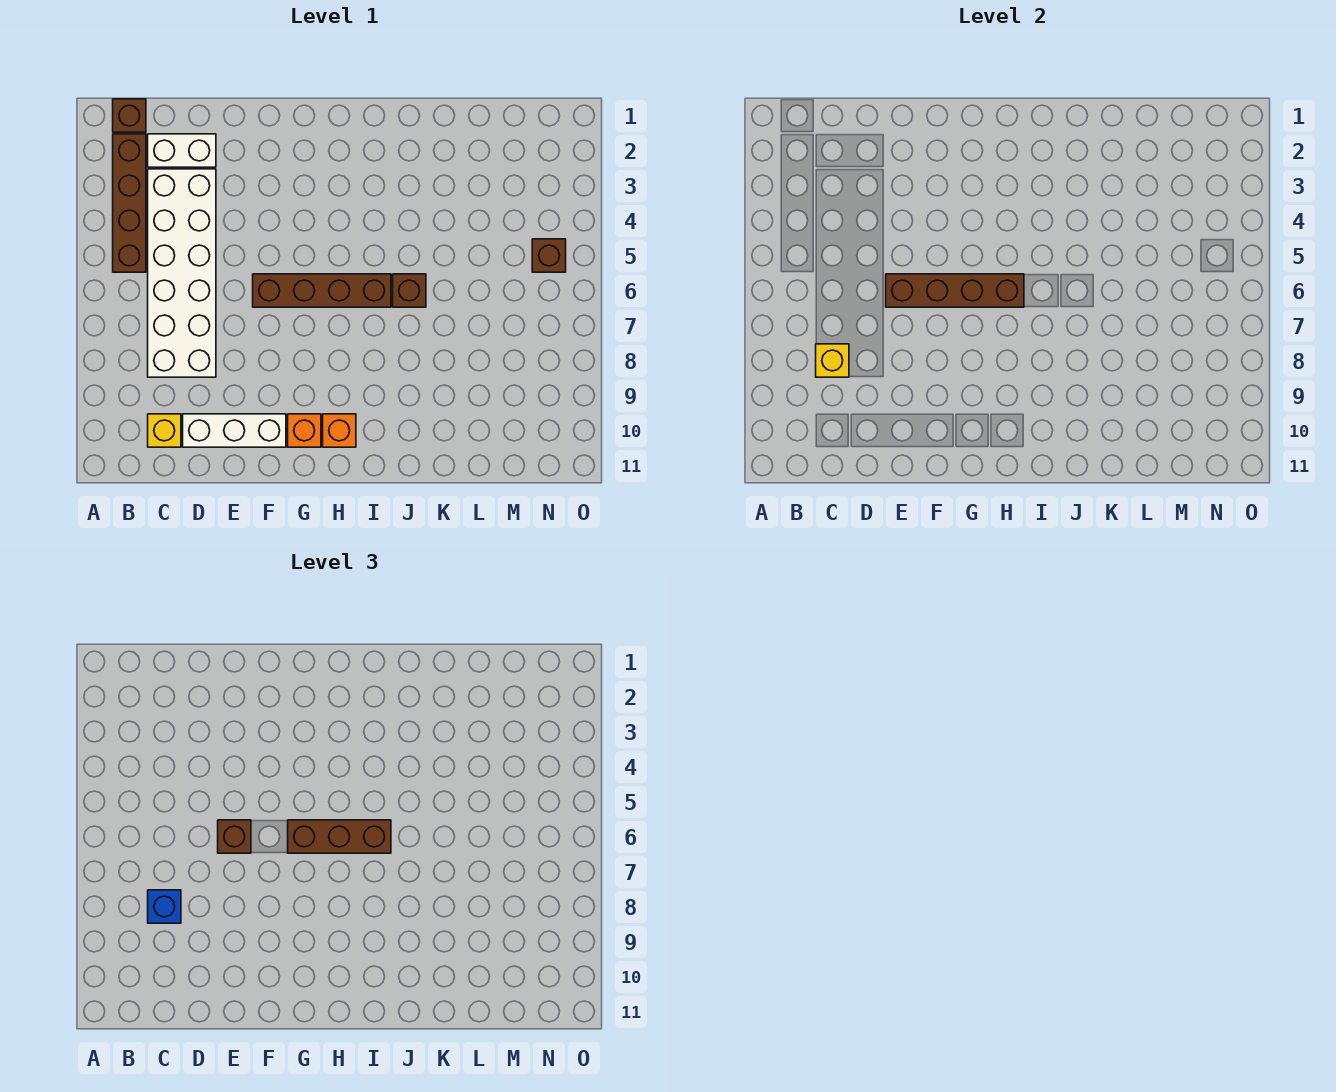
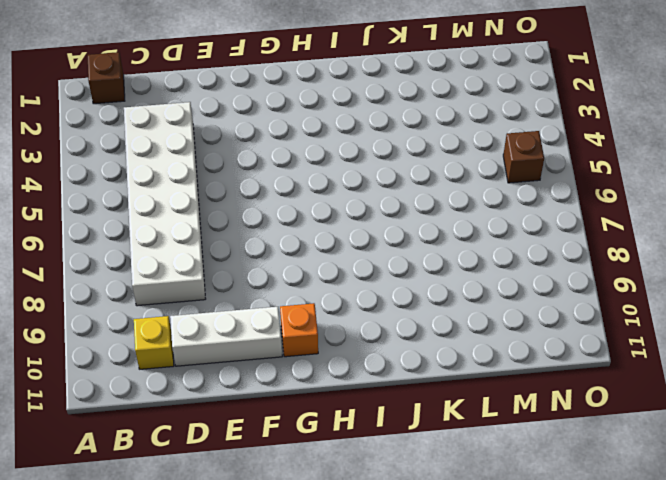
none -> brown brick B2:B5 level 1
none -> white brick C2:D2 level 1
none -> brown brick F6:I6 level 1

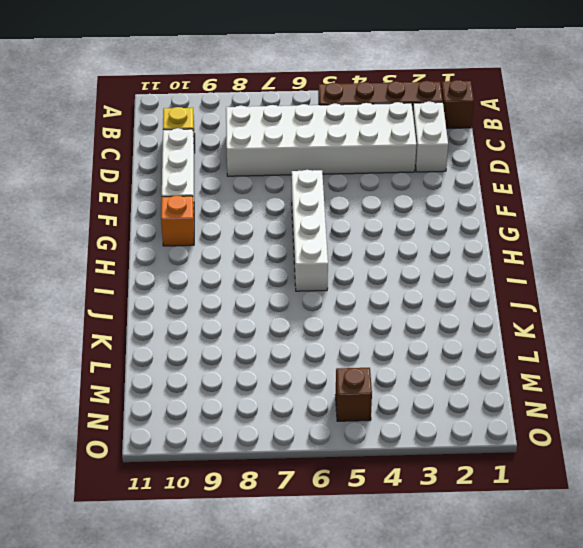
white brick F6:I6 level 1 -> brown brick F6:I6 level 1
none -> orange brick H10 level 1
none -> brown brick J6 level 1
none -> yellow brick C8 level 2

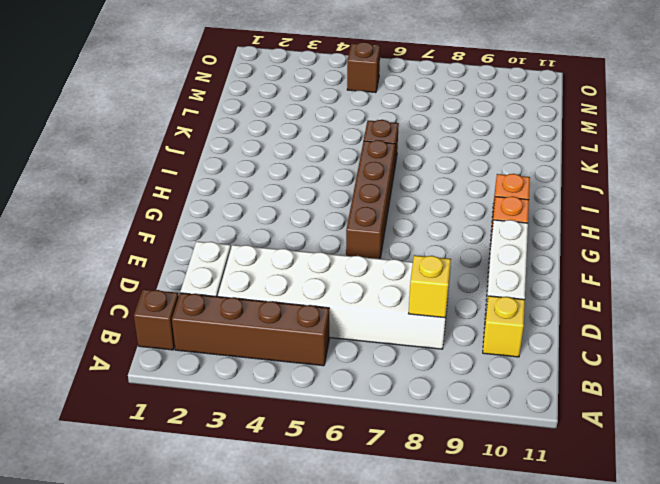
none -> brown brick E6:H6 level 2
none -> blue brick C8 level 3
none -> brown brick E6 level 3

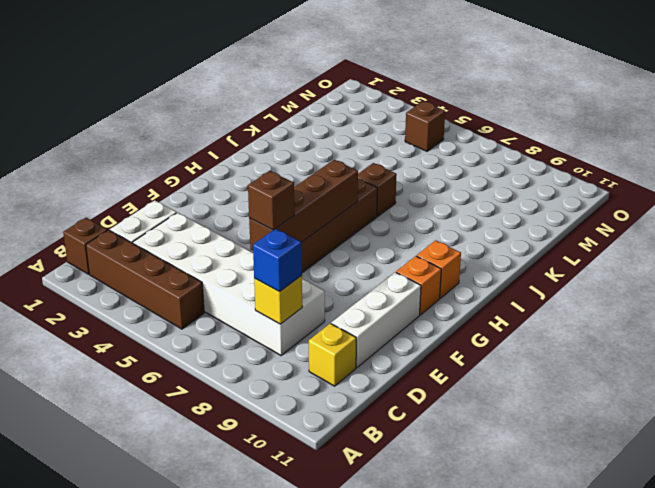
none -> brown brick G6:I6 level 3

